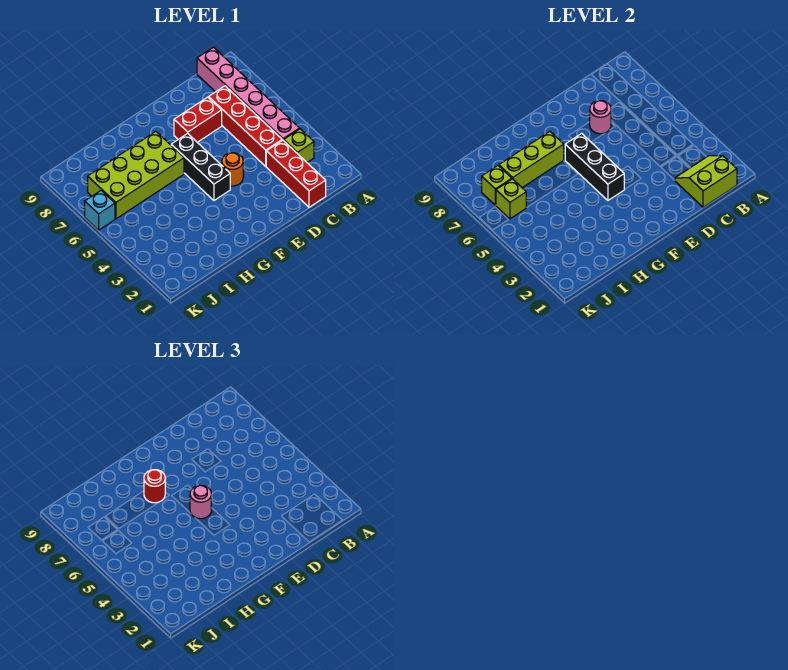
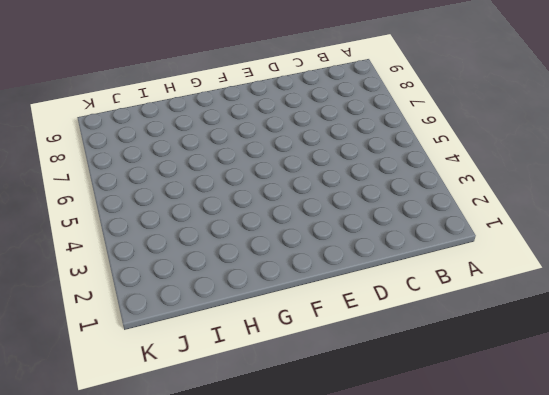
none -> lime brick B3 level 1
none -> pink brick B4:B9 level 1
none -> red brick C1:C3 level 1

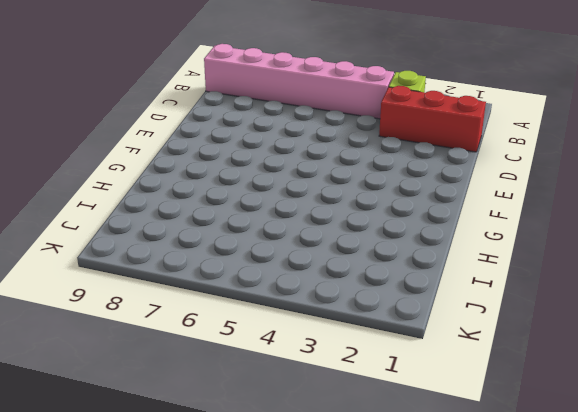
none -> red brick C4:C7 level 1
none -> red brick D7:E7 level 1
none -> orange round brick E4 level 1

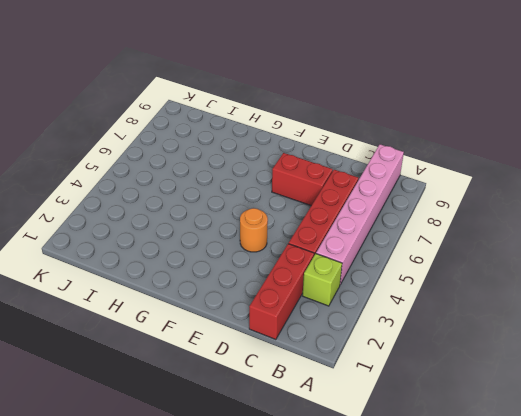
none -> black brick F4:F6 level 1
none -> lime brick G6:J7 level 1
none -> cyan brick K6 level 1

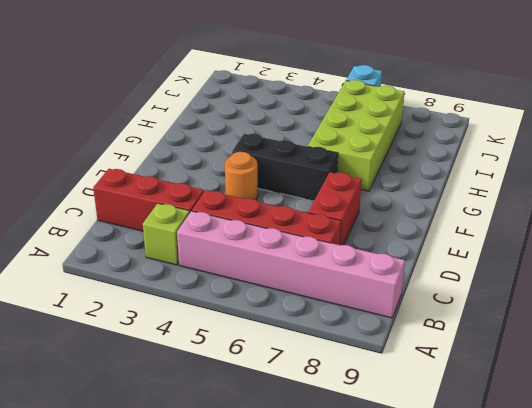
none -> lime slope B1:C2 level 2 top 1
none -> pink round brick D7 level 2
none -> black brick F4:F6 level 2

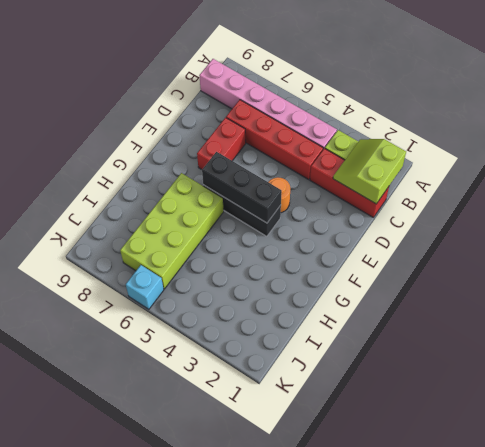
none -> pink round brick D7 level 2
none -> lime brick G7:I7 level 2
none -> lime brick J6 level 2

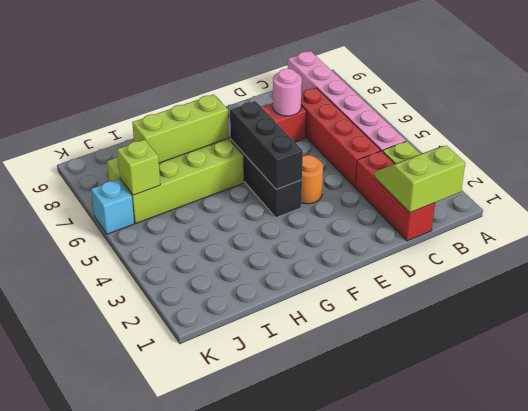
none -> lime brick J7 level 2
none -> pink round brick F5 level 3
none -> red round brick G7 level 3

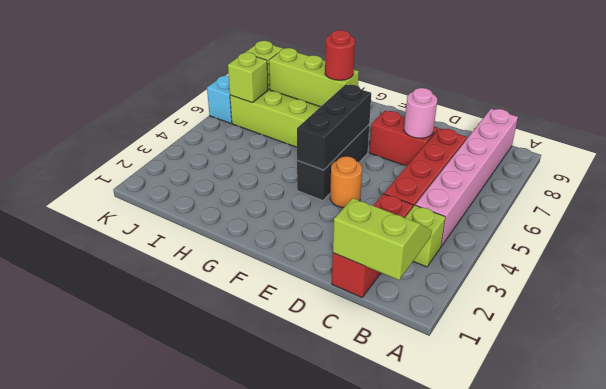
none -> pink round brick F5 level 3

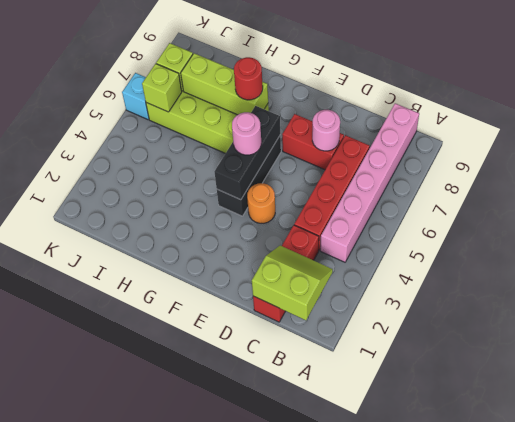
none -> lime brick B3 level 1

